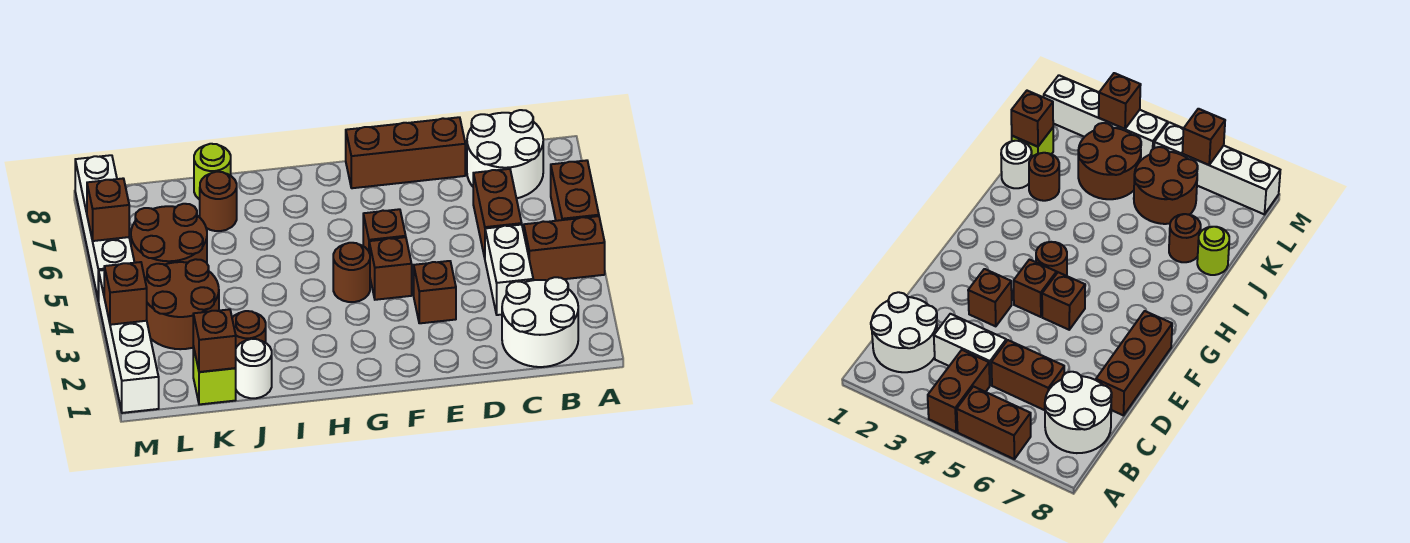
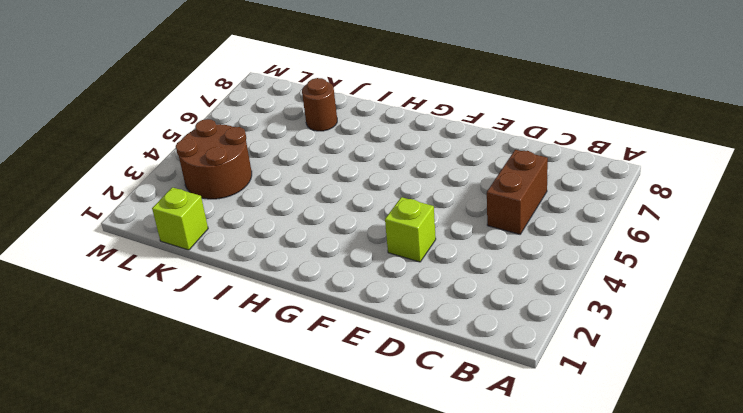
lime brick E3 level 1 -> brown brick E3 level 1
none -> brown brick A4:B4 level 1
none -> brown brick A5:A6 level 1
none -> white round brick B1:C2 level 1

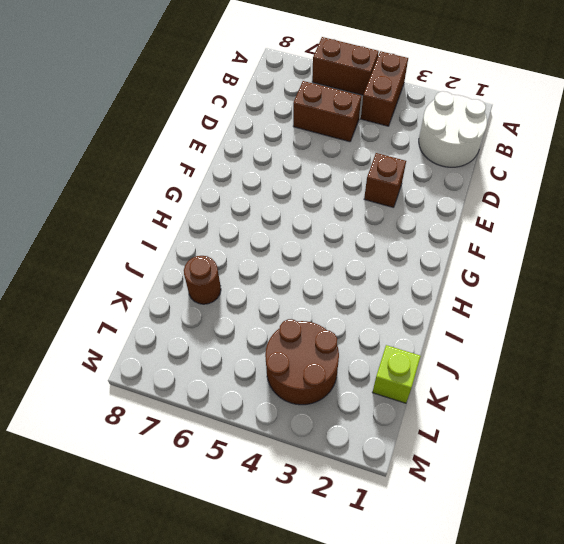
none -> white round brick B7:C8 level 1
none -> white brick C3:C4 level 1
none -> brown brick D8:F8 level 1

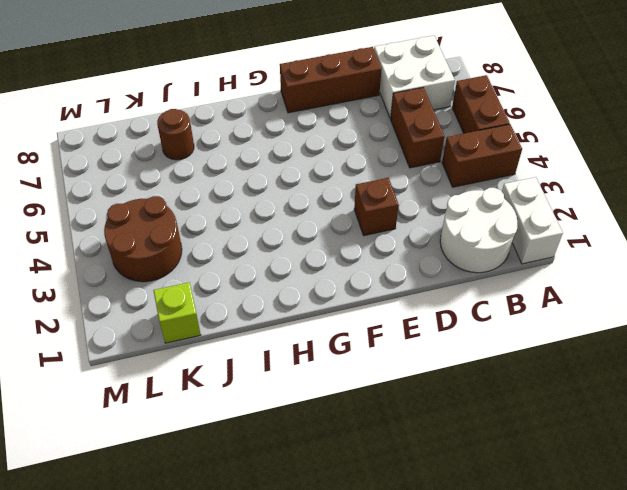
white brick A1:A2 level 1 -> white brick C3:C4 level 1
white brick B7:C8 level 1 -> white round brick B7:C8 level 1
none -> brown brick F4 level 1
none -> brown brick F5 level 1
none -> brown round brick G4 level 1

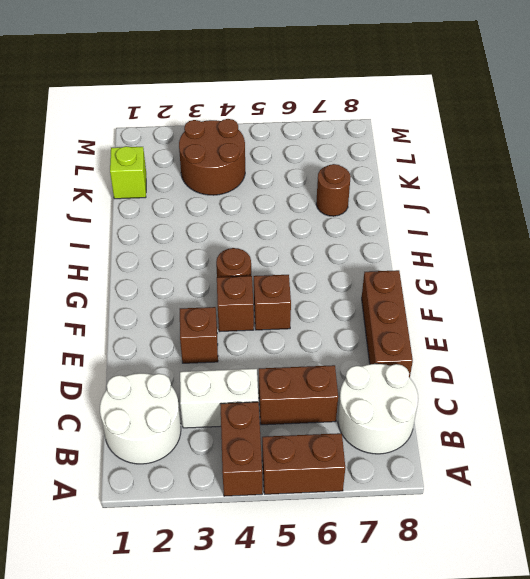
none -> white round brick J1 level 1
none -> brown round brick J2 level 1
none -> lime round brick J8 level 1

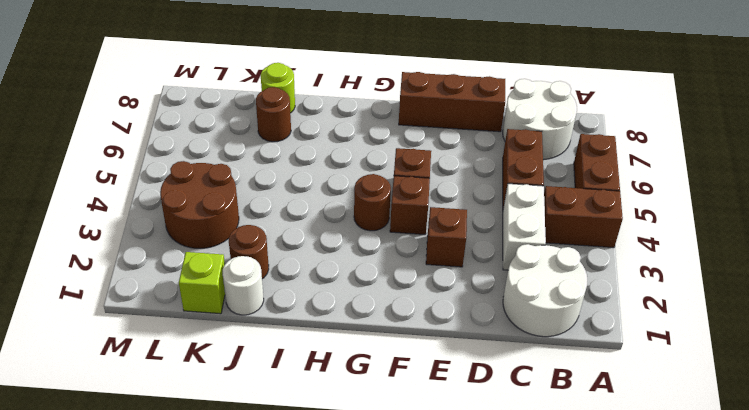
none -> brown round brick K5:L6 level 1
none -> white brick M1:M4 level 1
none -> white brick M5:M8 level 1

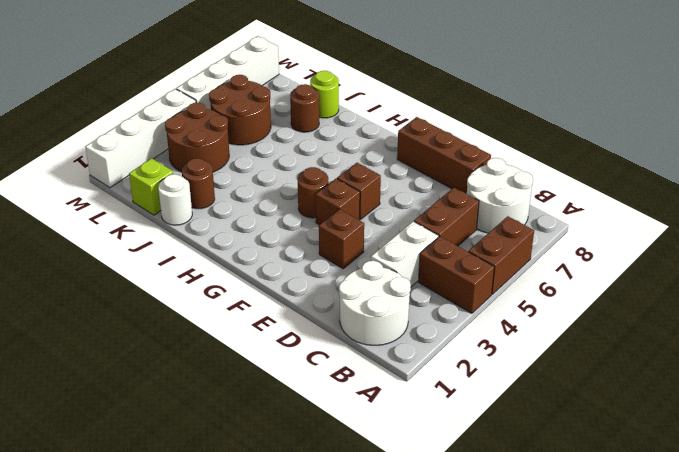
none -> brown brick K1 level 2
none -> brown brick M3 level 2
none -> brown brick M6 level 2

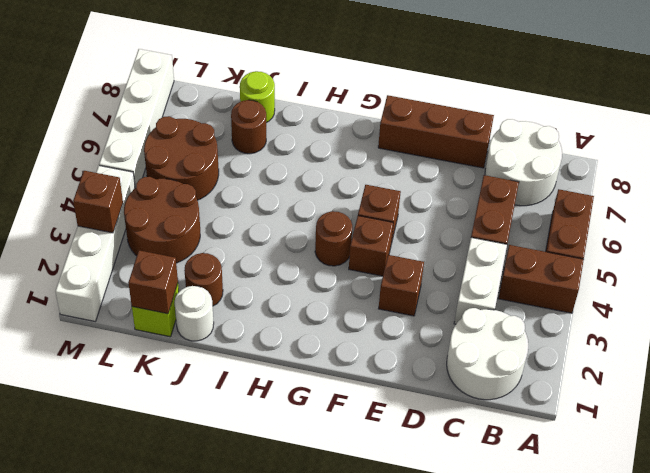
none -> brown brick M6 level 2

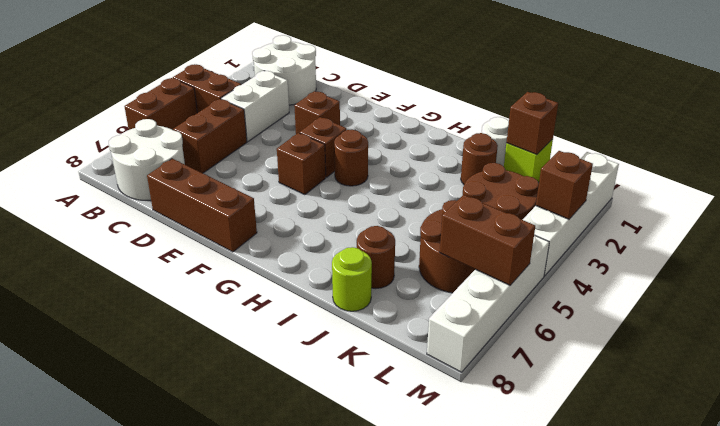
brown brick L6:M6 level 2 -> brown brick M6 level 2

